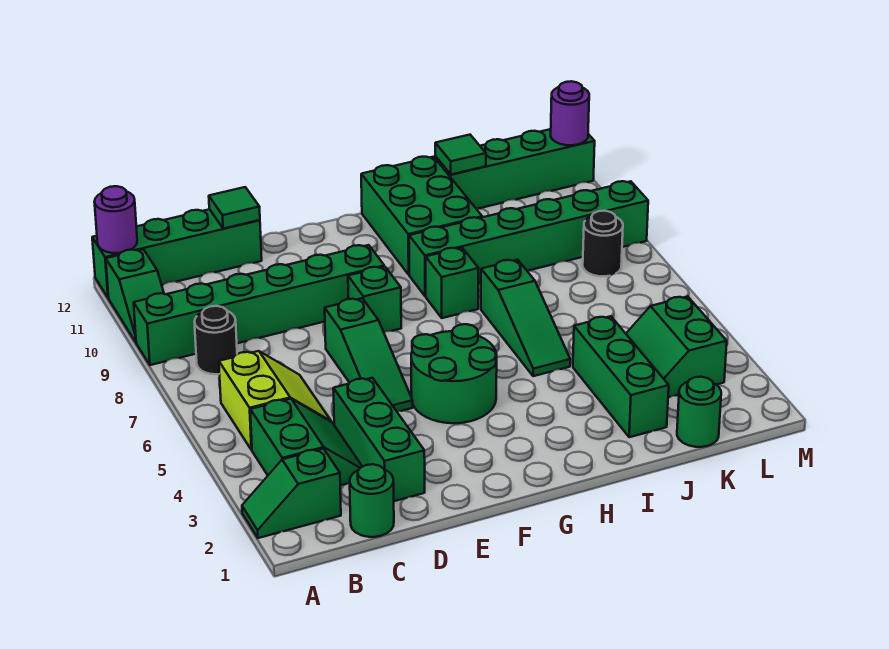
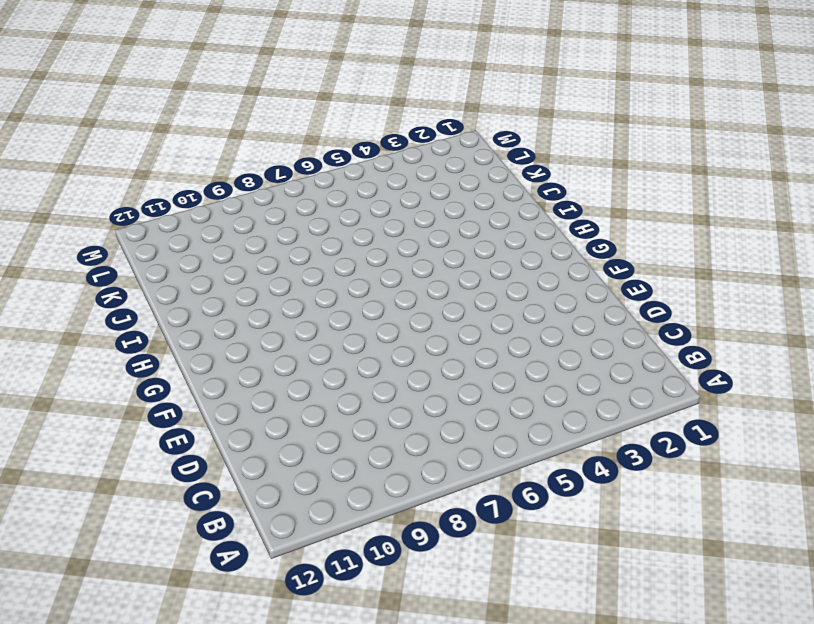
none -> green slope A2:B2 level 1 top B
none -> green brick A9:F9 level 1
none -> green slope A10:A11 level 1 top 11

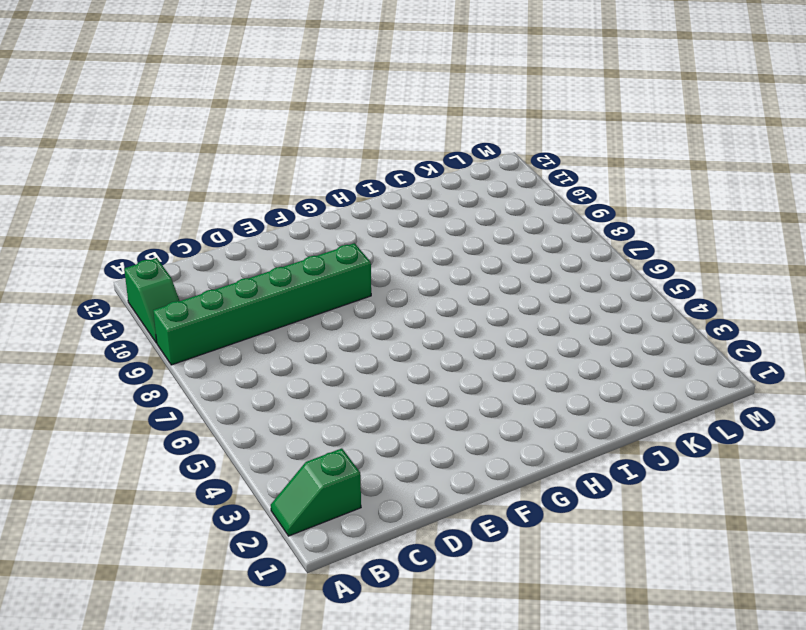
none -> green brick A12:D12 level 1
none -> green slope B3:C4 level 1 top B
none -> lime slope B5:C6 level 1 top B

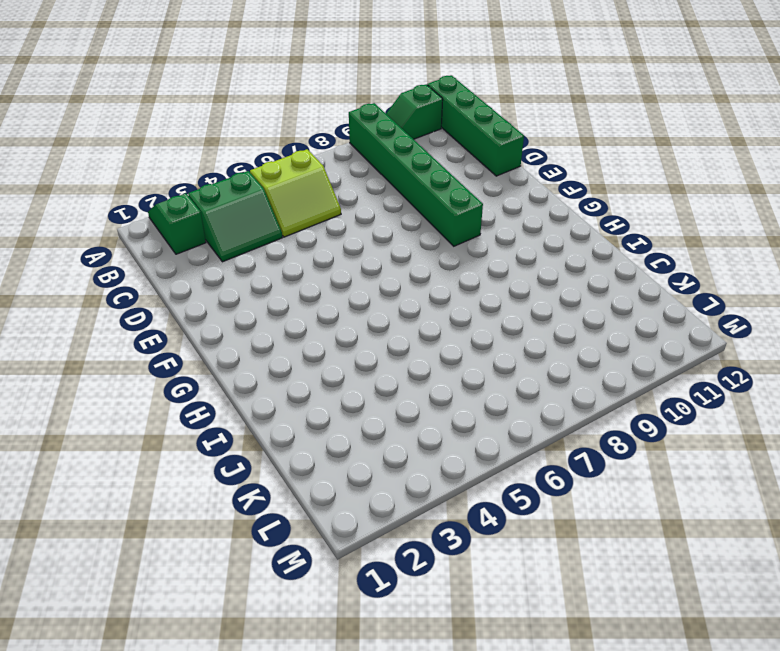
none -> black round brick B8 level 1
none -> green round brick C1 level 1
none -> green brick D2:D4 level 1

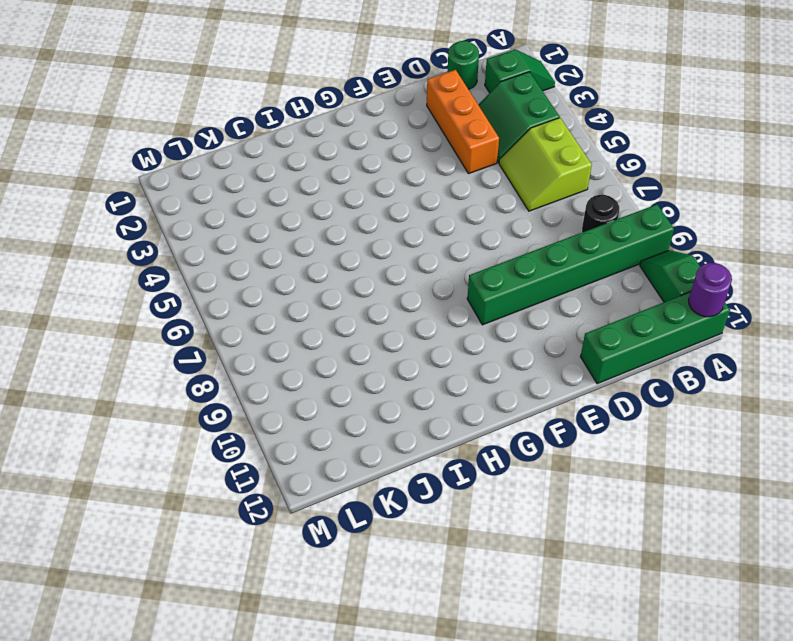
orange brick D2:D4 level 1 -> green brick D2:D4 level 1
none -> green slope E5:E7 level 1 top 7
none -> green round brick F4:G5 level 1
none -> green brick F8 level 1

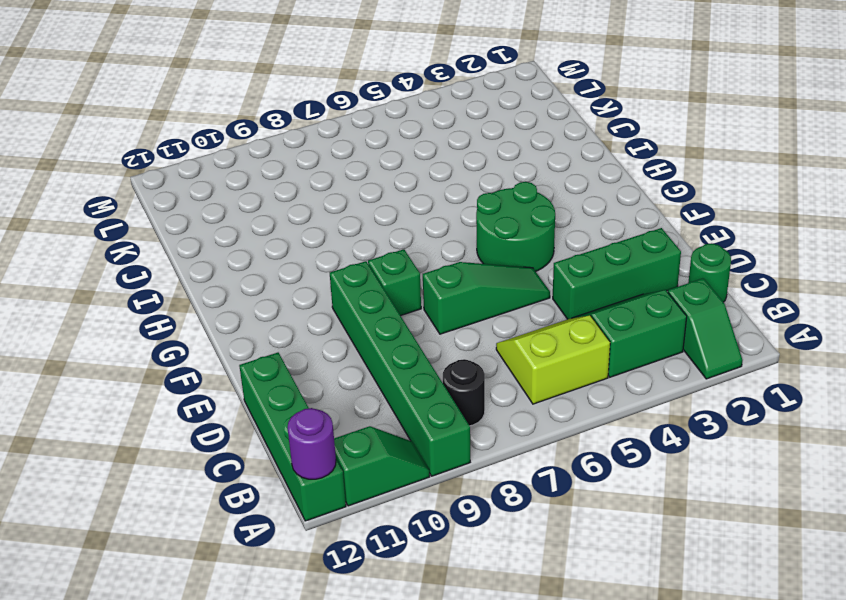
none -> green brick H8 level 1
none -> green brick H9:M9 level 1
none -> green brick H10:I12 level 1

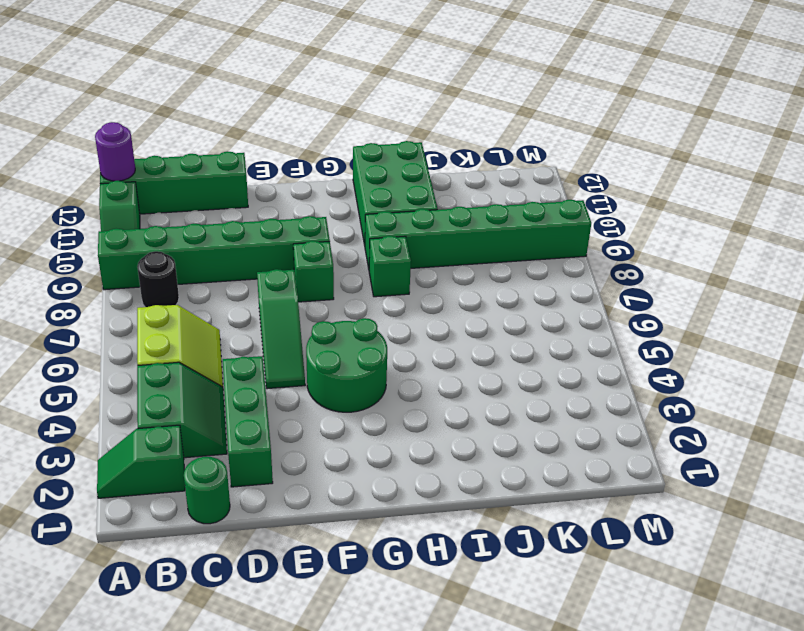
none -> green slope I5:I7 level 1 top 7
none -> green brick J2:J4 level 1
none -> green brick J12:M12 level 1

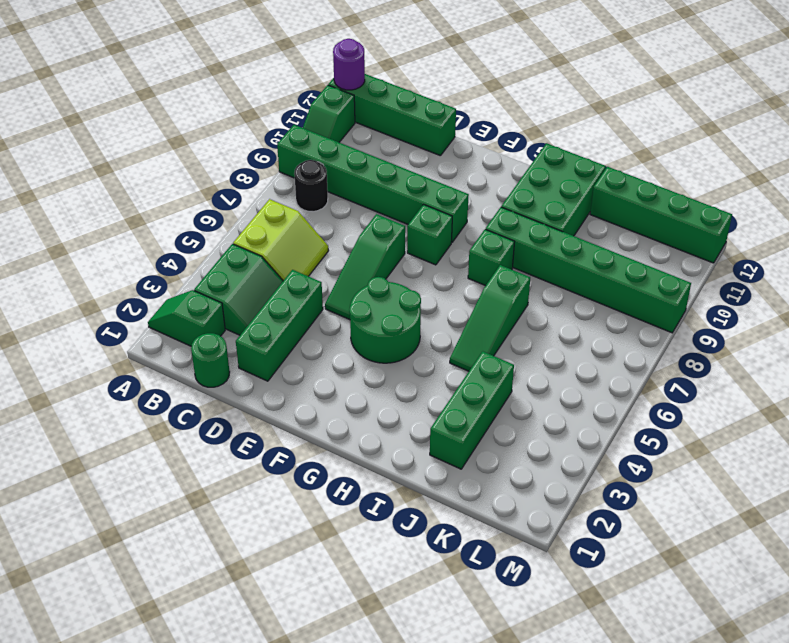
none -> green round brick K1 level 1
none -> green slope K3:L4 level 1 top L
none -> black round brick L8 level 1

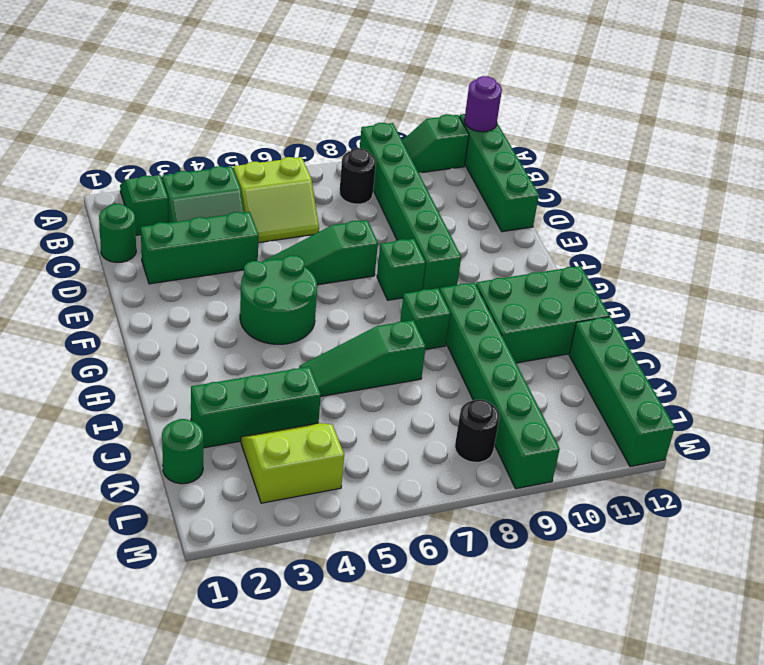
lime slope K3:L4 level 1 top L -> green slope K3:L4 level 1 top L
none -> green tile D12 level 2
none -> green tile J12 level 2
none -> purple round brick M12 level 2

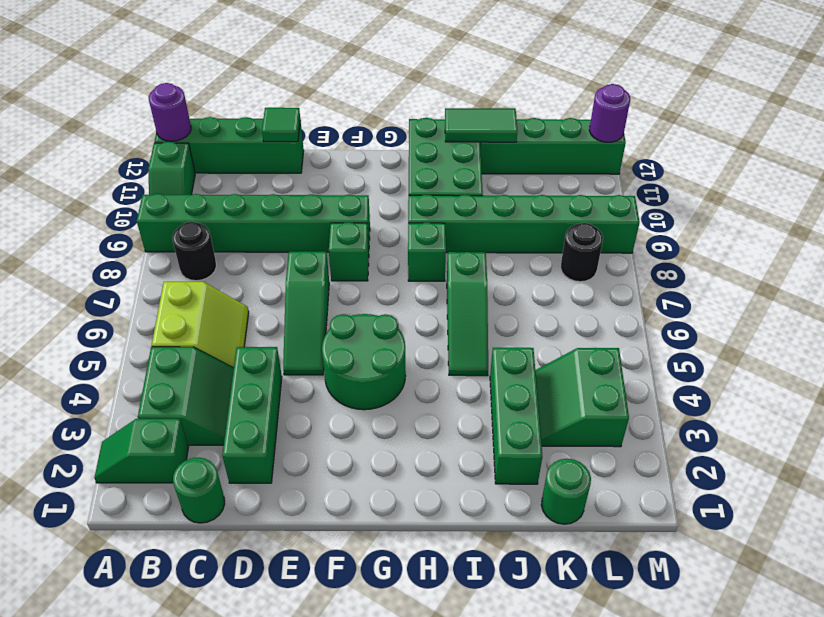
green tile I12:J12 level 2 -> green tile J12 level 2

